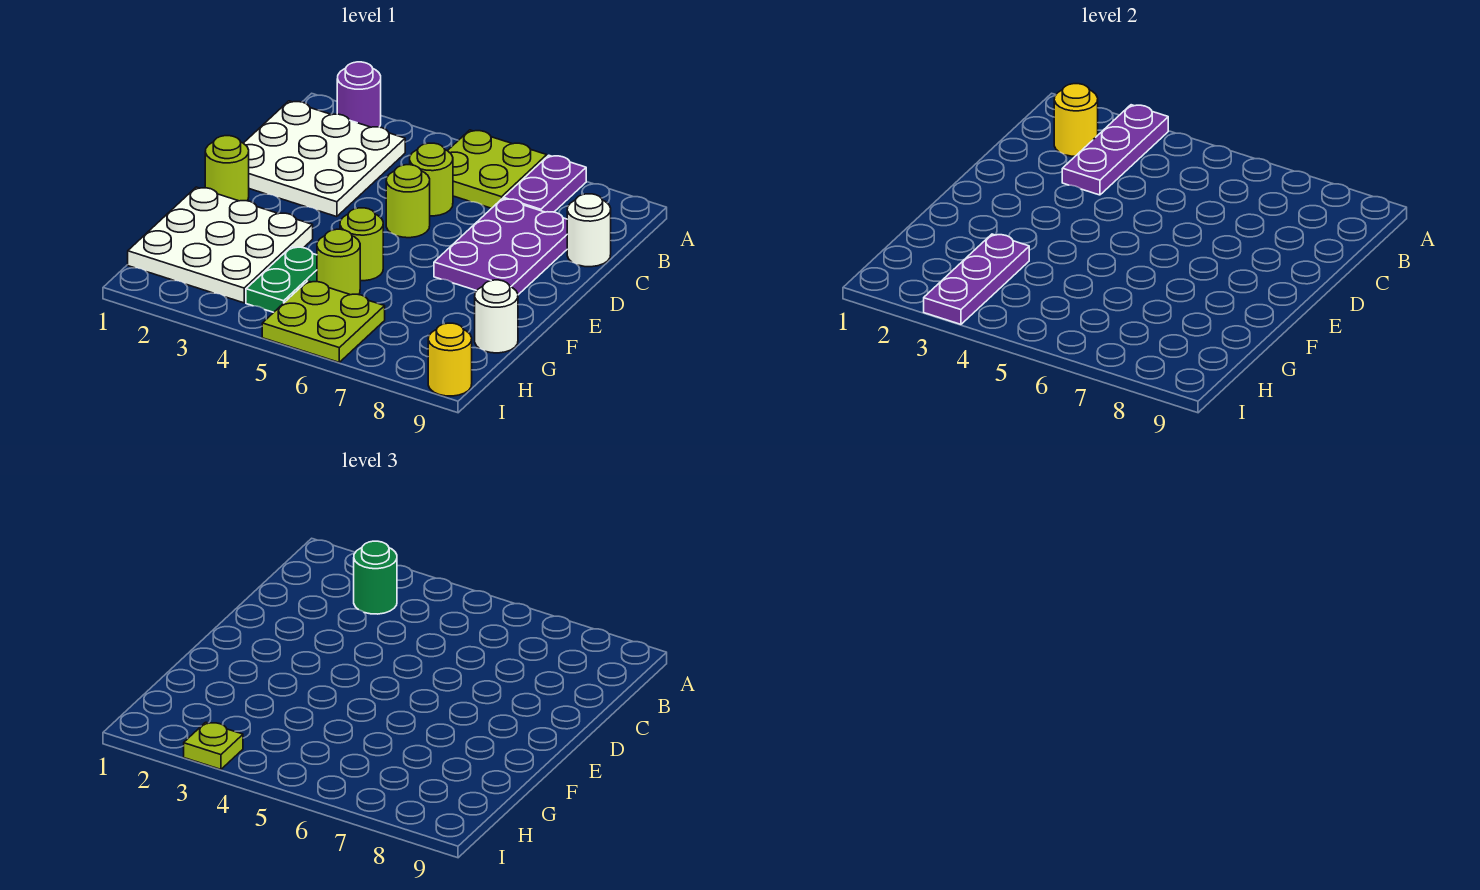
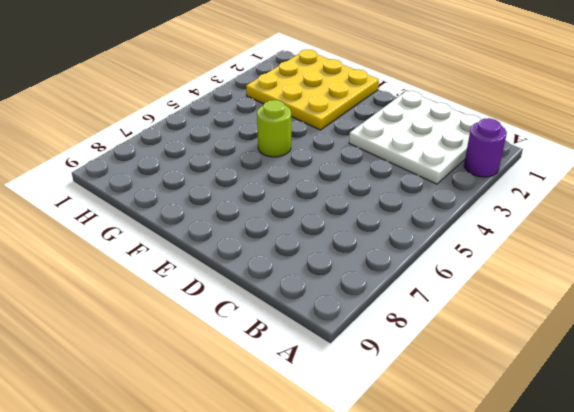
yellow plate F1:H3 level 1 -> white plate F1:H3 level 1
none -> lime plate A5:B6 level 1
none -> purple plate A7:B7 level 1
none -> lime round brick C5 level 1

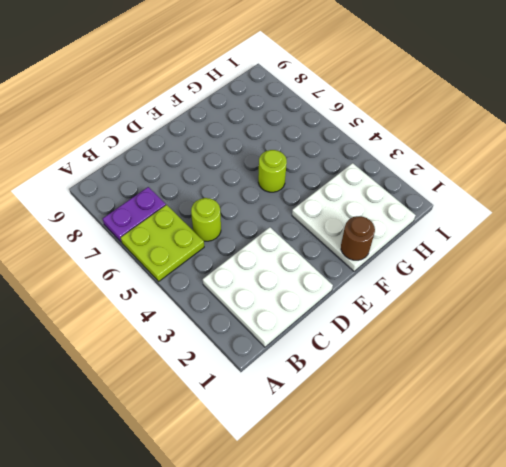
brown round brick F1 level 2 -> none
none -> purple round brick A2 level 1
none -> purple plate C7:E8 level 1
none -> white round brick C9 level 1

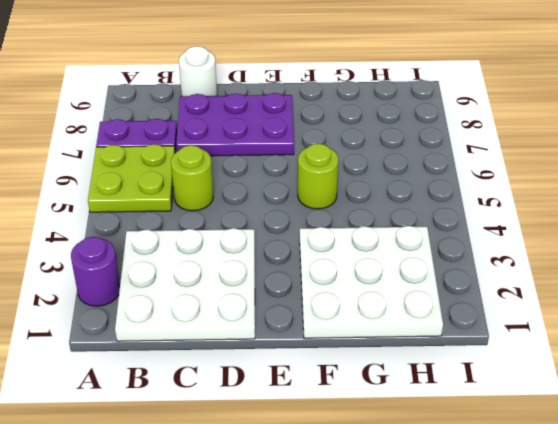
none -> lime round brick D5 level 1
none -> lime round brick E1 level 1
none -> green plate G4:H4 level 1

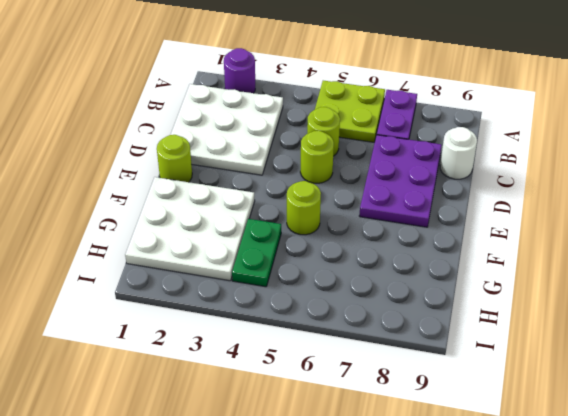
none -> lime round brick G5 level 1
none -> white round brick G9 level 1
none -> lime plate H5:I6 level 1

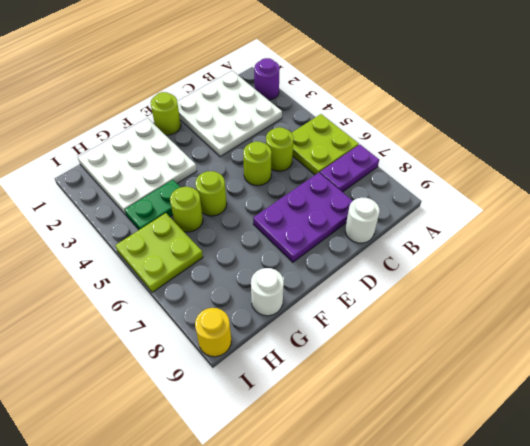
none -> purple plate A3:C3 level 2
none -> yellow round brick B2 level 2
none -> purple plate G3:I3 level 2

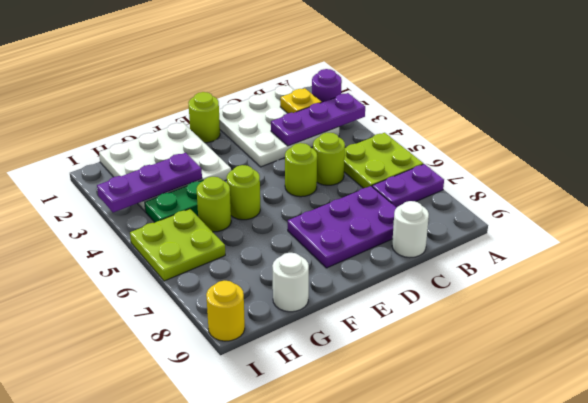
yellow plate B2 level 2 -> yellow round brick B2 level 2
none -> green round brick B3 level 3
none -> lime plate I3 level 3

